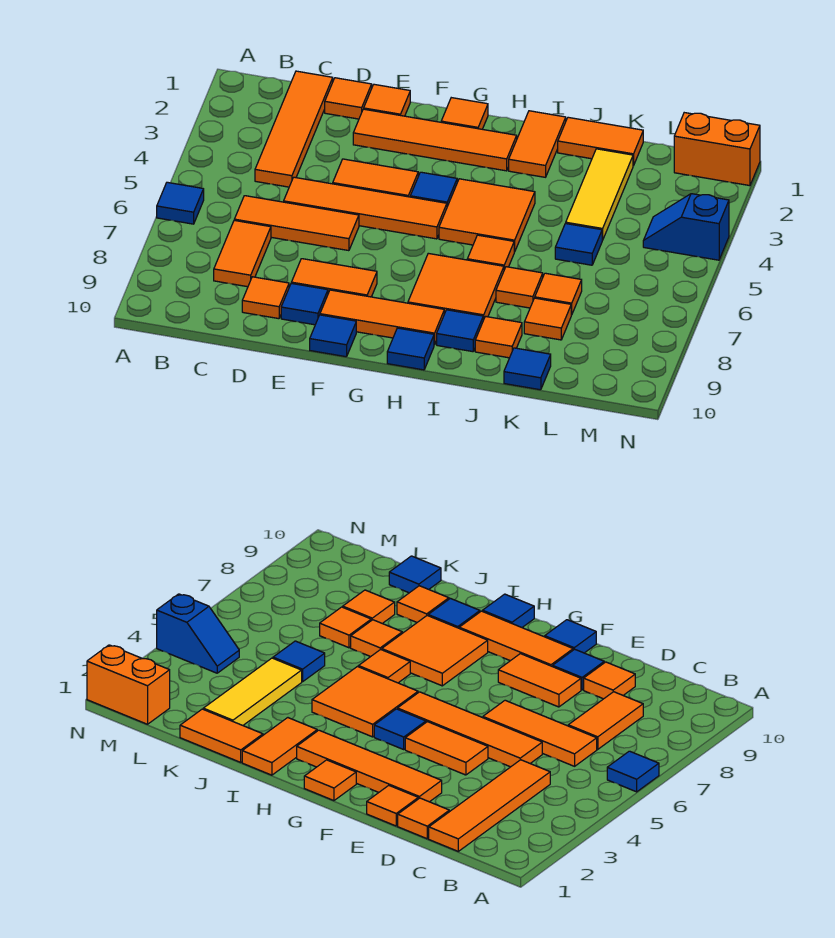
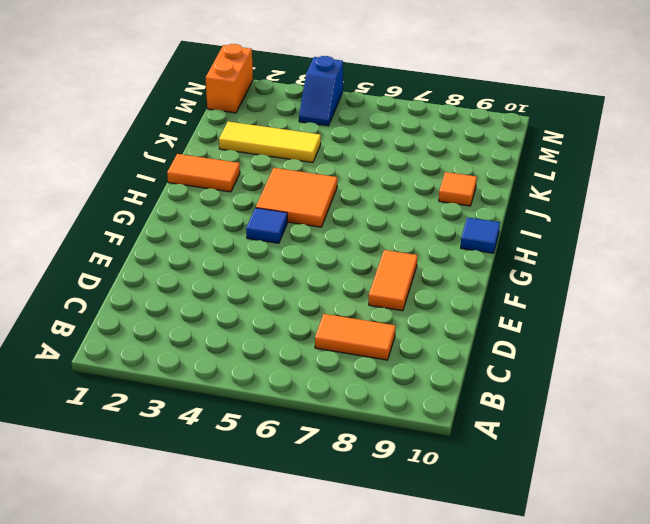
none -> blue tile A6 level 1
none -> orange tile C1:C4 level 1
none -> orange tile C6:E6 level 1
none -> orange tile D1 level 1

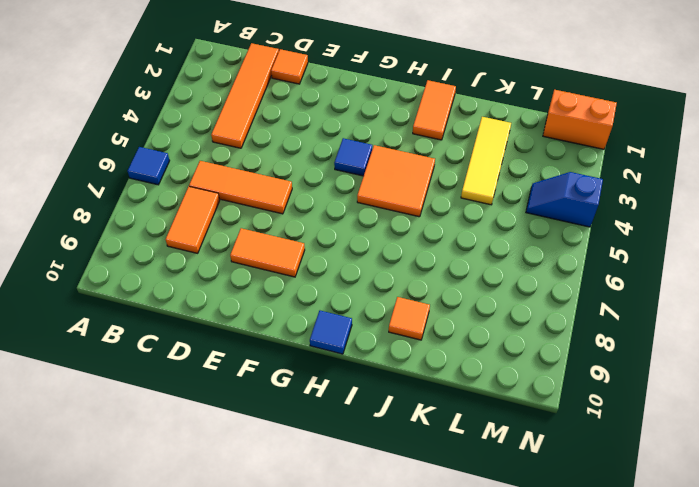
none -> orange tile D5:G5 level 1
none -> orange tile D9 level 1
none -> orange tile E1 level 1
none -> orange tile E2:H2 level 1

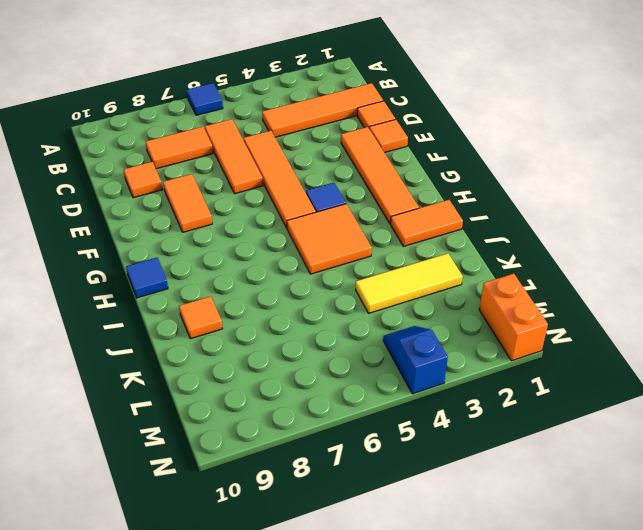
none -> orange tile E4:F4 level 1
none -> blue tile E9 level 1
none -> orange tile F9:H9 level 1
none -> blue tile F10 level 1

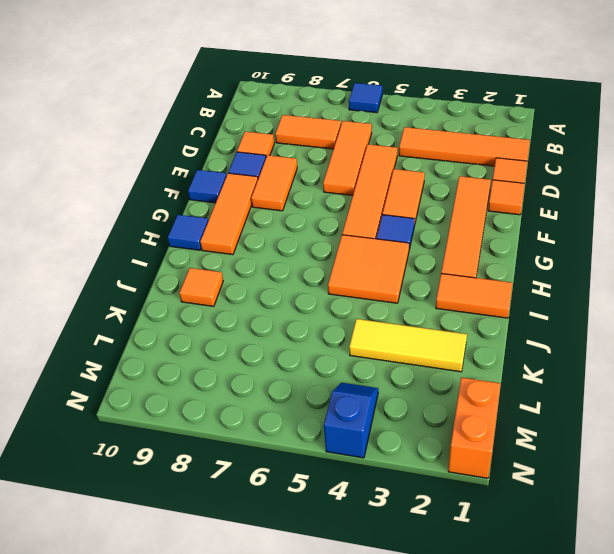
none -> orange tile G1 level 1
none -> orange tile H7:I8 level 1
none -> orange tile I6 level 1
none -> blue tile I9 level 1

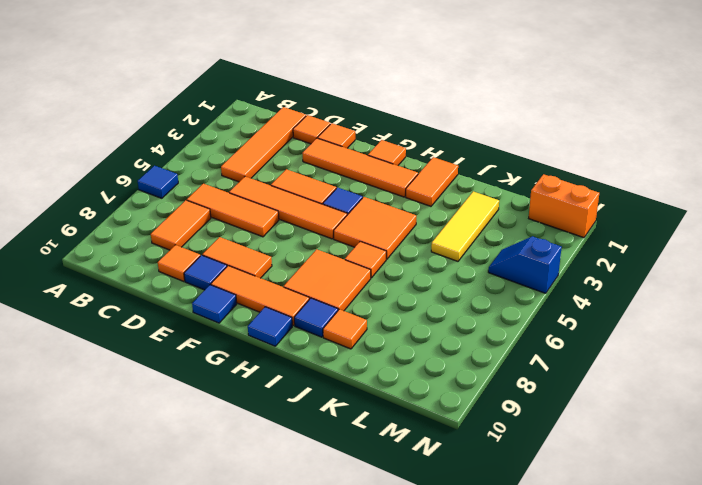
none -> orange tile J1:K1 level 1
none -> orange tile J7 level 1
none -> blue tile K5 level 1
none -> orange tile K7 level 1

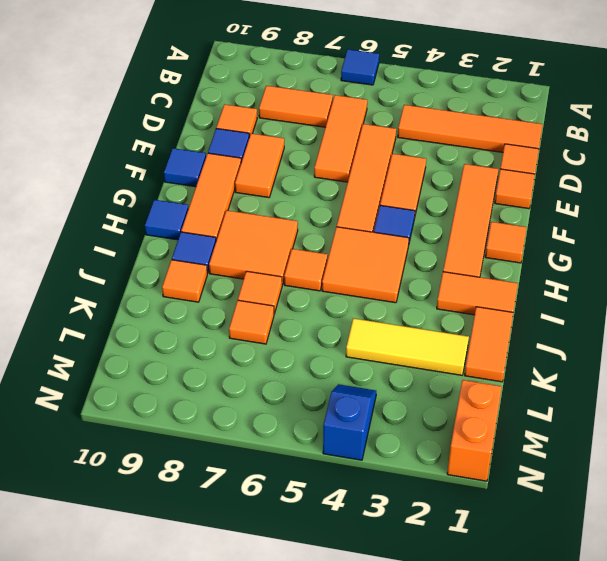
none -> blue tile K5 level 1
none -> orange tile K8 level 1
none -> blue tile K10 level 1

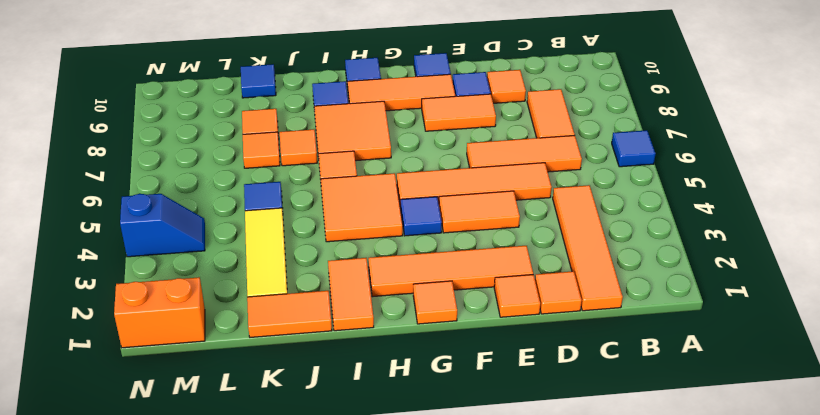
none -> orange tile J9 level 1

